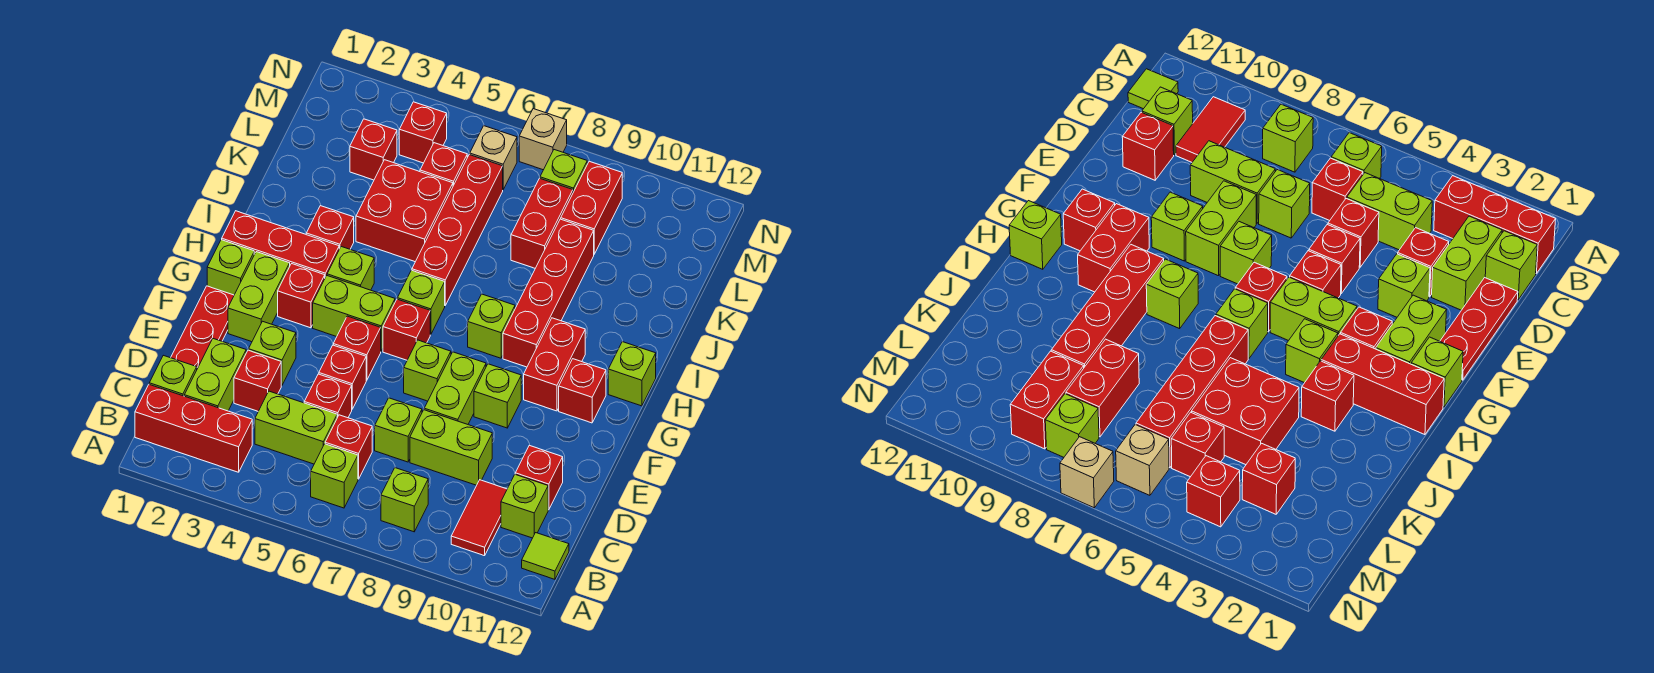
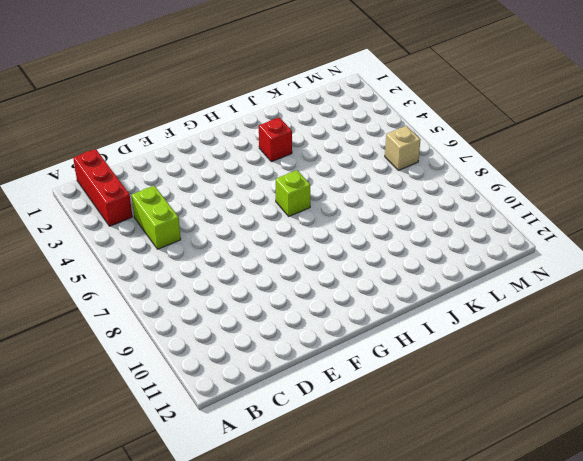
none -> lime brick B6 level 1
none -> lime brick B8 level 1
none -> red tile B10:C10 level 1
none -> lime tile B12 level 1

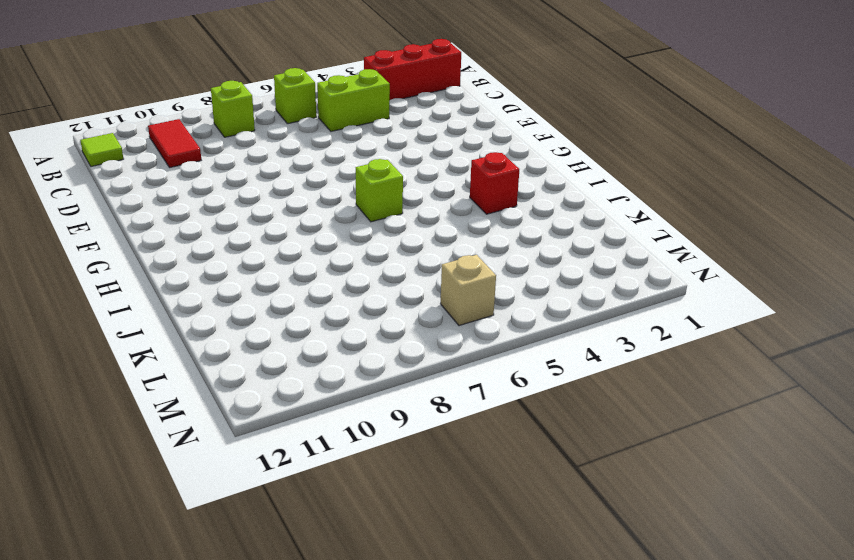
none -> lime brick C1 level 1
none -> lime brick C2:D2 level 1
none -> red brick C6 level 1
none -> lime brick C11 level 1

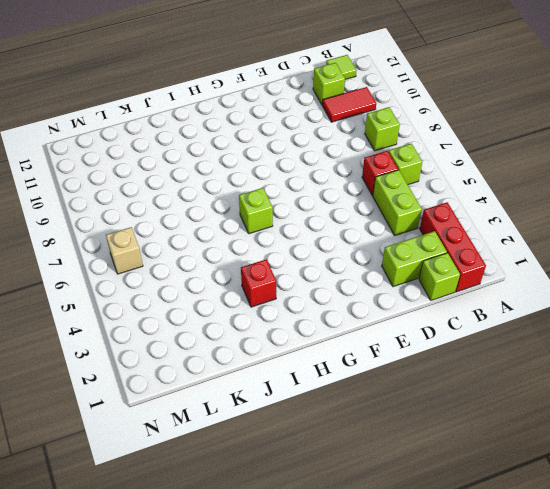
none -> red plate D1:F1 level 1
none -> red brick D3 level 1
none -> red brick D5 level 1
none -> lime brick D7 level 1

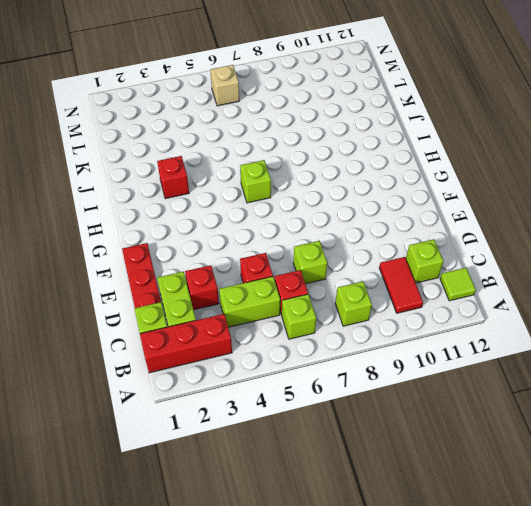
none -> lime brick D8:D9 level 1
none -> red brick D11 level 1
none -> lime brick E3 level 1
none -> red brick E5 level 1

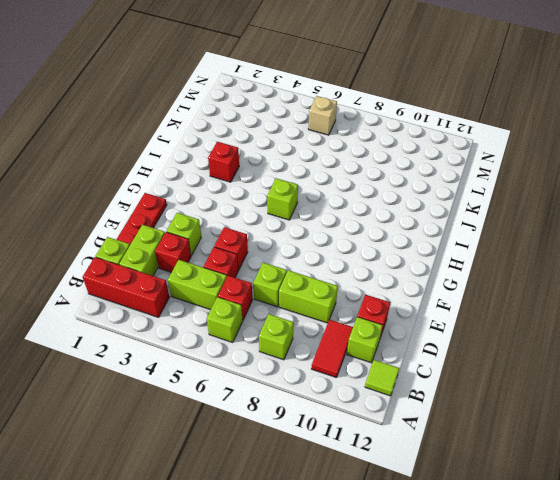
none -> lime brick E8:F8 level 1
none -> lime brick F2:G2 level 1
none -> red brick F5 level 1
none -> lime brick F7 level 1

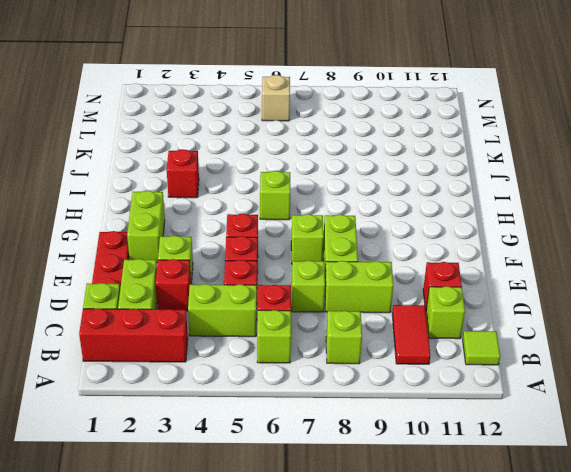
none -> lime brick F9 level 1
none -> lime brick G1 level 1
none -> red brick G3 level 1
none -> lime brick G4:G5 level 1

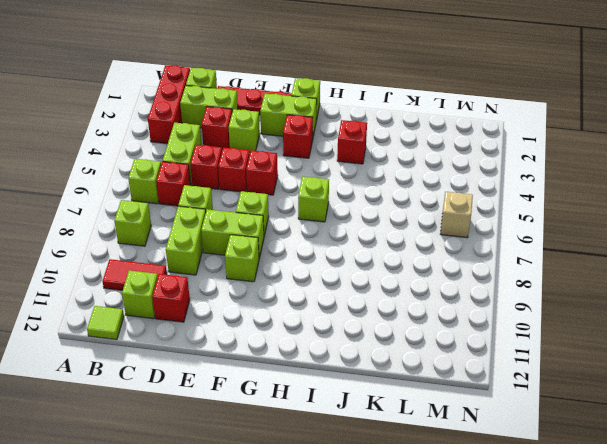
none -> lime brick G4:G5 level 1
none -> red brick G6 level 1
none -> red brick G10:H10 level 1
none -> red brick G11 level 1

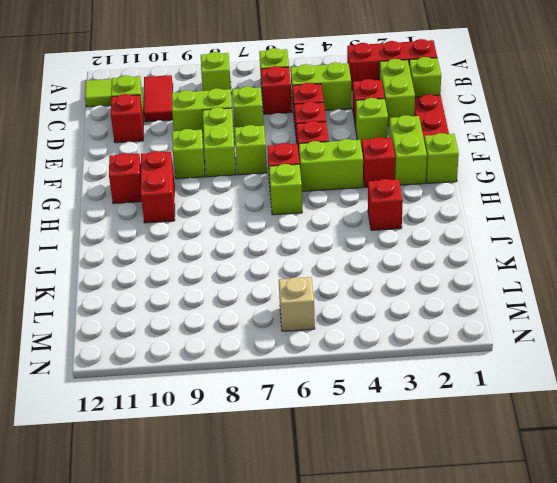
none -> red brick H1:H3 level 1
none -> lime brick H4 level 1
none -> lime brick H8 level 1
none -> red brick H9:K9 level 1

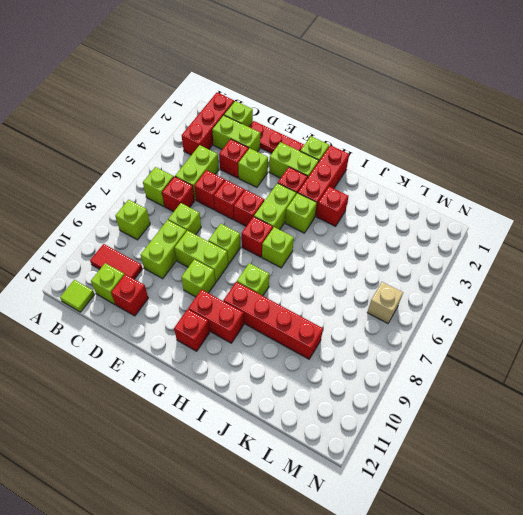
none -> lime brick H12 level 1
none -> red brick I6:L6 level 1
none -> red brick J4:K5 level 1
none -> red brick K8:L8 level 1

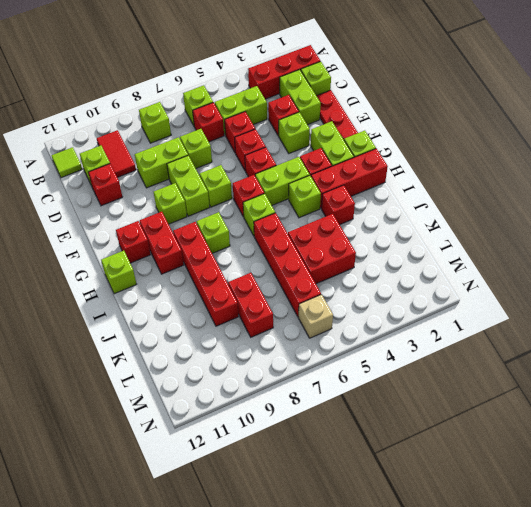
none -> red brick L3 level 1
none -> red brick L5 level 1
none -> red brick L9:M9 level 1
none -> red brick M4 level 1

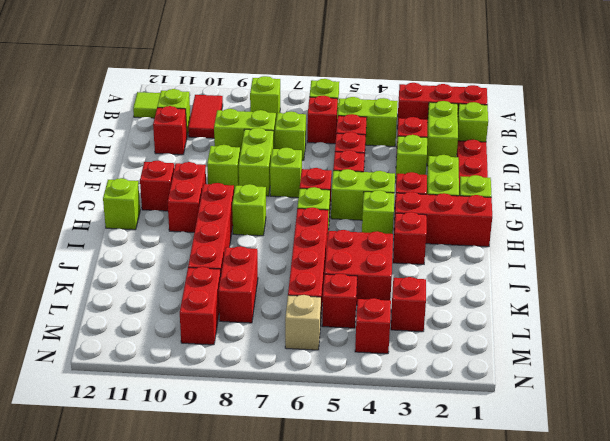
none -> lime brick M8 level 1
none -> tan brick N7 level 1

